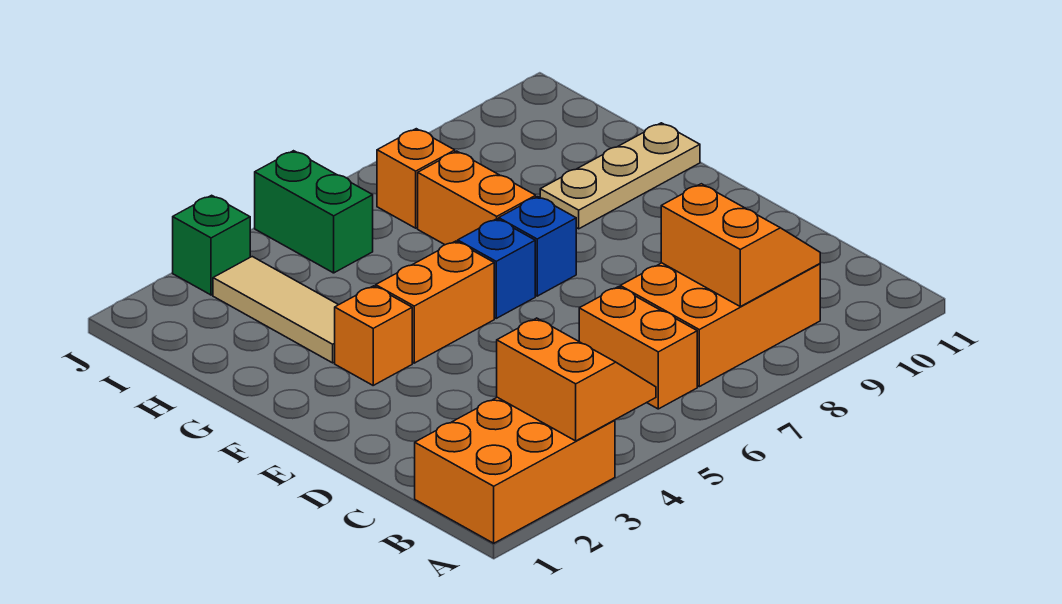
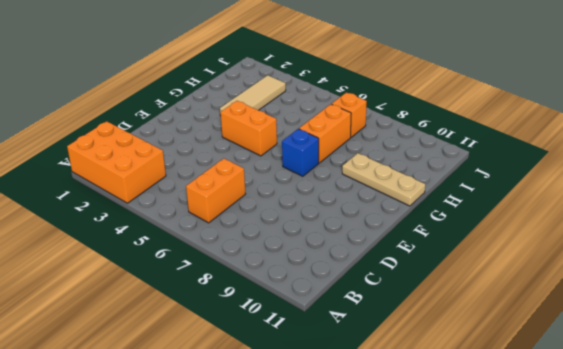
none -> orange brick B7:C9 level 1
none -> orange brick F3 level 1
none -> blue brick F6 level 1

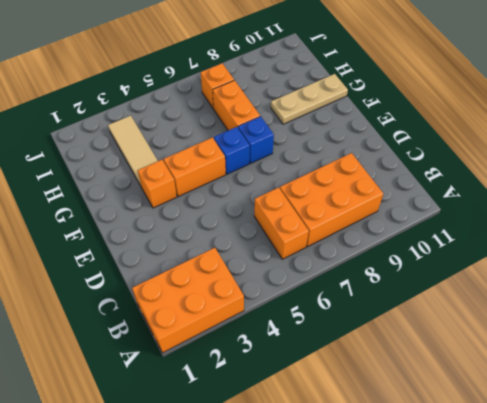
none -> green brick I5:J5 level 1
none -> green brick J3 level 1
none -> orange slope A3:B4 level 2 top 3

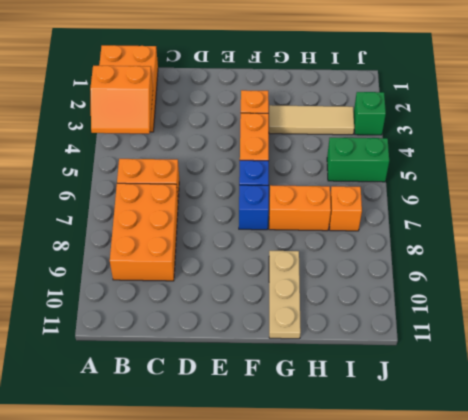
none -> orange slope B8:C9 level 2 top 8

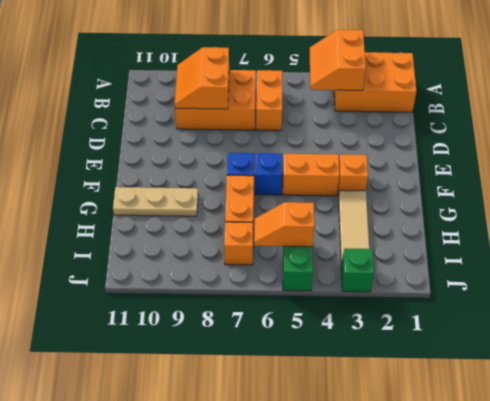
orange slope I5:I6 level 2 top 5 -> none

